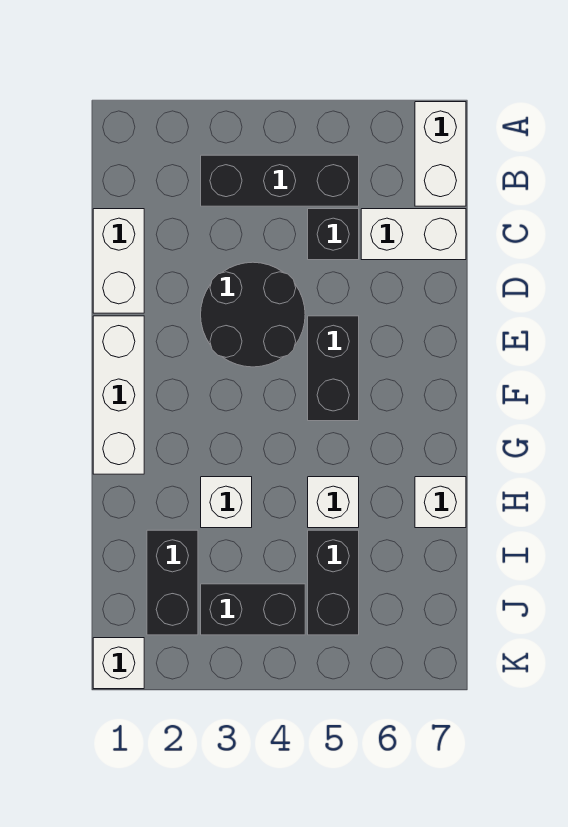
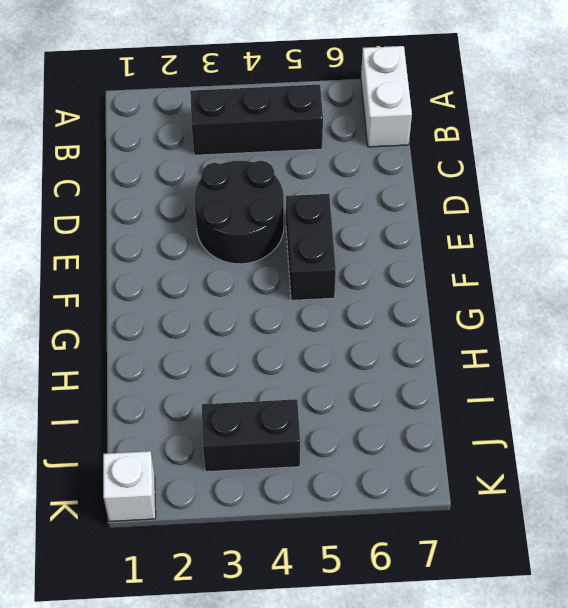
none -> white brick C1:D1 level 1
none -> black brick C5 level 1
none -> white brick C6:C7 level 1

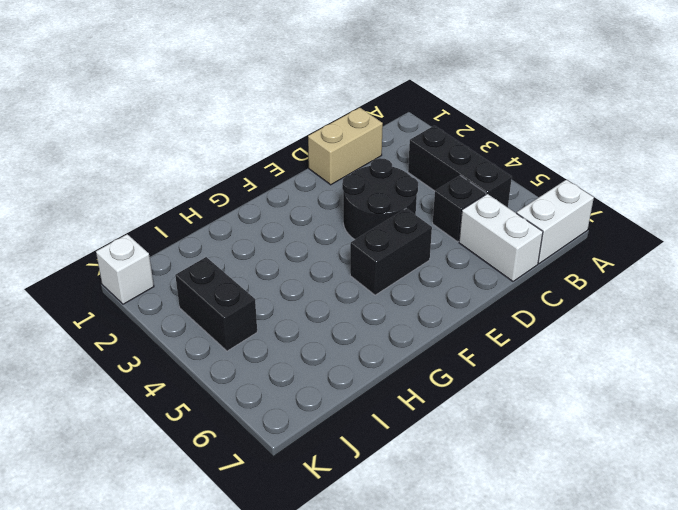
tan brick C1:D1 level 1 -> white brick C1:D1 level 1
none -> white brick E1:G1 level 1
none -> white brick H3 level 1
none -> white brick H5 level 1

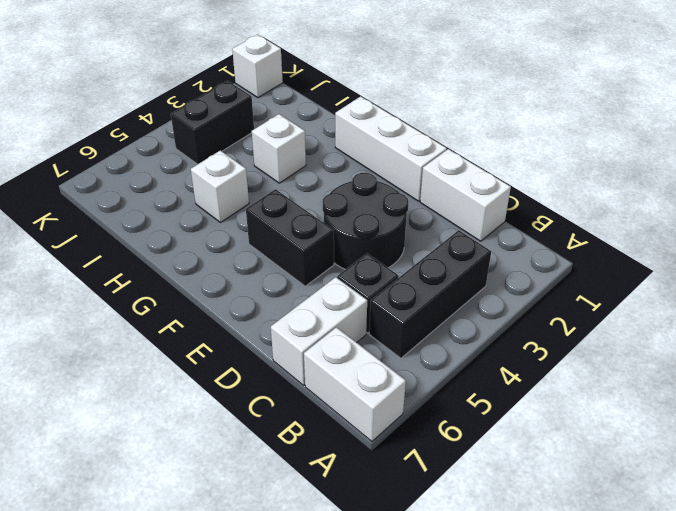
none -> white brick H7 level 1
none -> black brick I2:J2 level 1
none -> black brick I5:J5 level 1

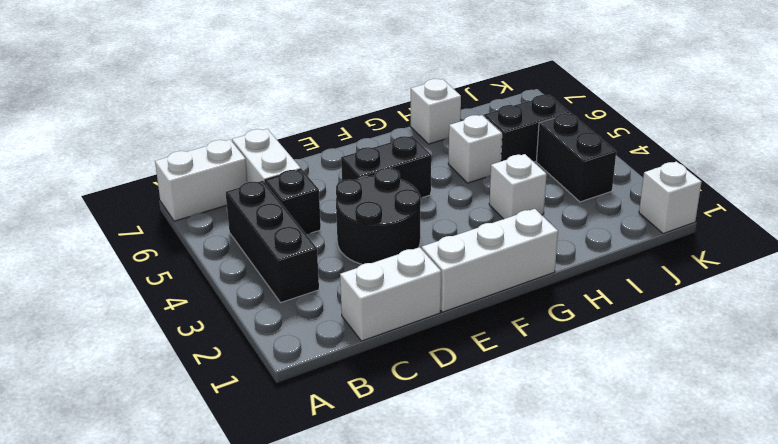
none -> black brick I2:J2 level 1

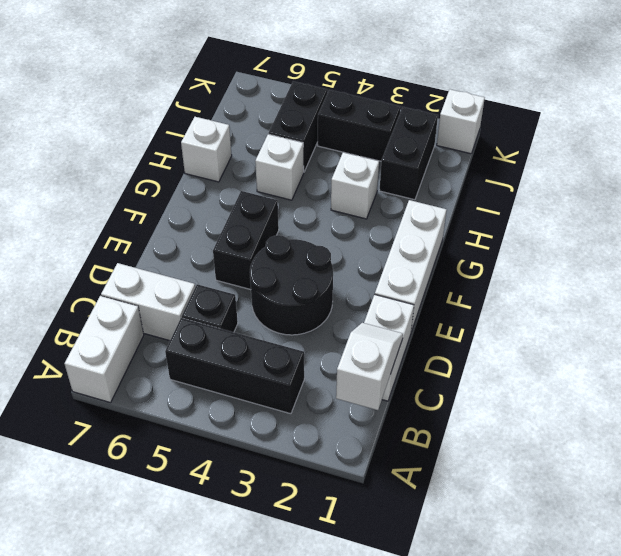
white slope B1:C1 level 2 top B -> none

